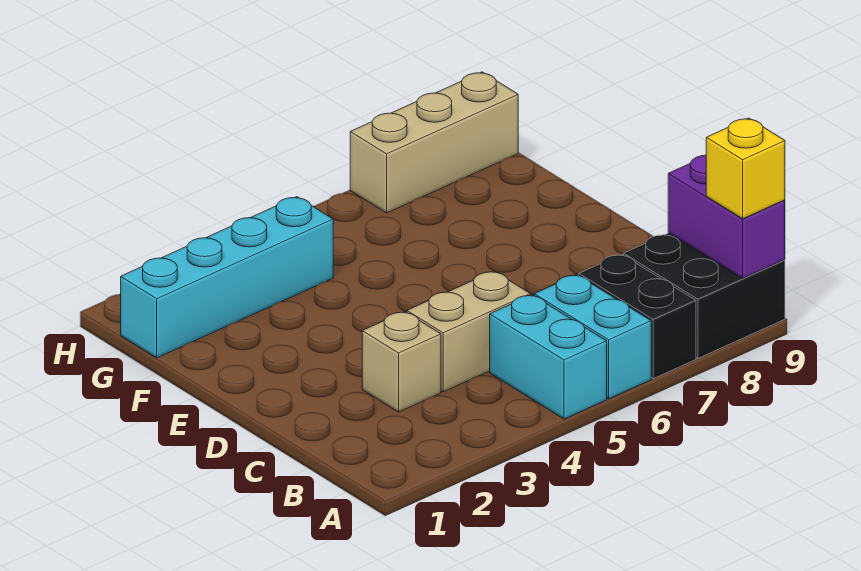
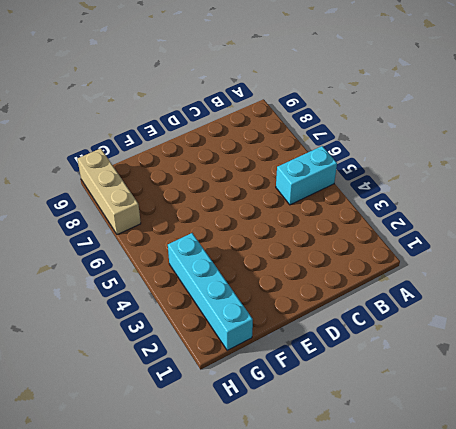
none -> cyan brick A6:B6 level 1
none -> black brick A7:B7 level 1

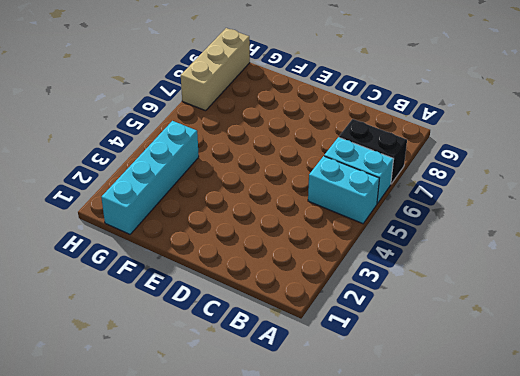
none -> black brick A8:B9 level 1
none -> tan brick C3 level 1

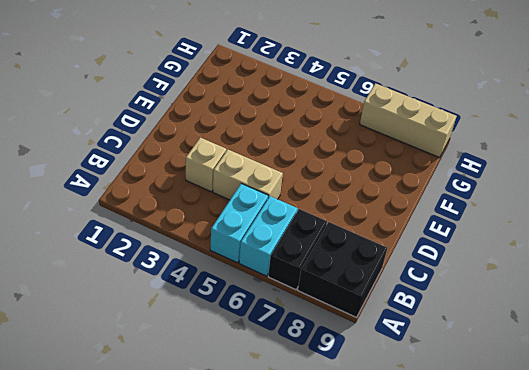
none -> cyan brick G1:G4 level 1
none -> purple brick A9:B9 level 2

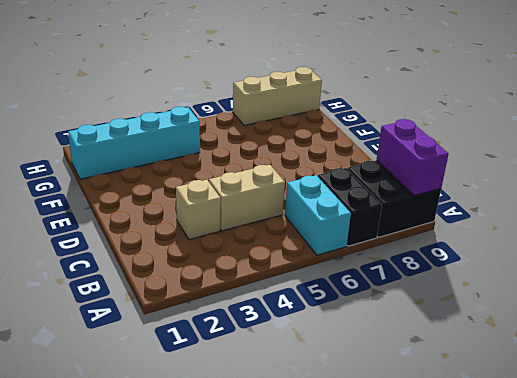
none -> cyan brick A5:B5 level 1
none -> yellow brick A9 level 3

